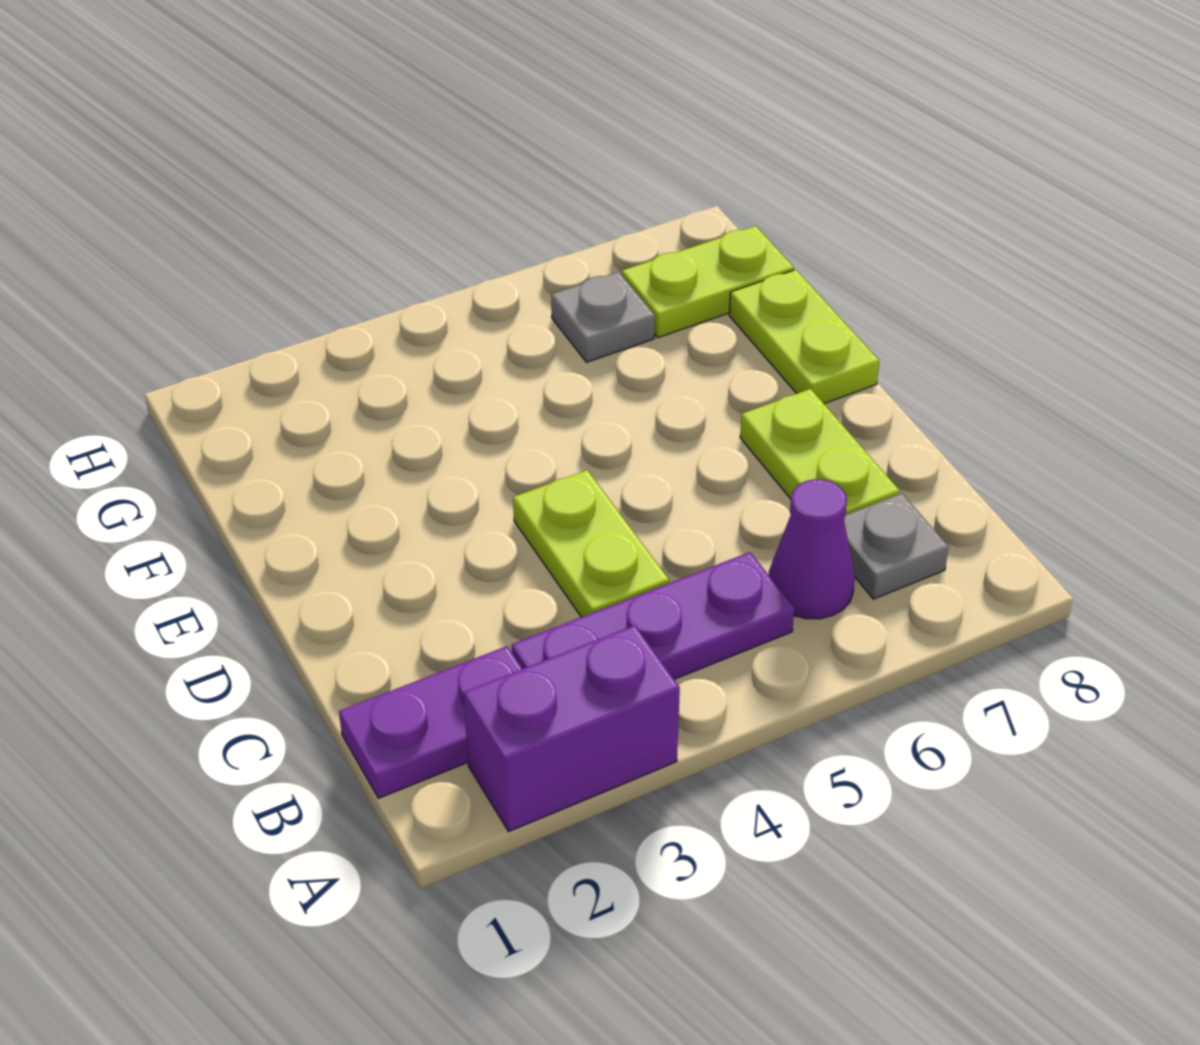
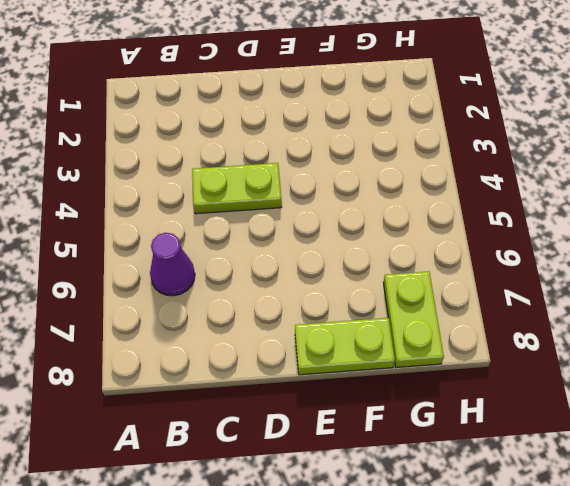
none -> purple brick A2:A3 level 1
none -> purple plate B1:B2 level 1

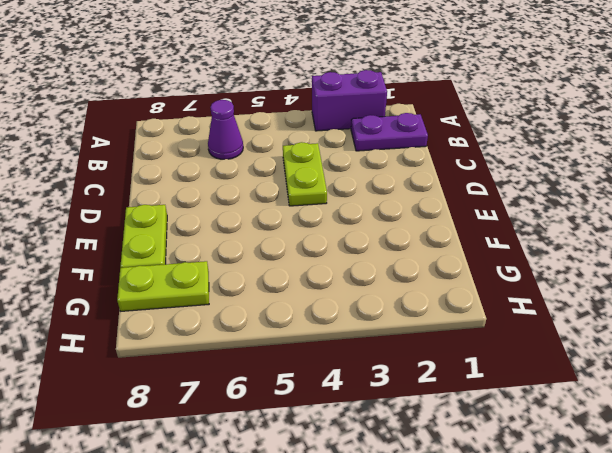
none -> purple plate B3:B5 level 1
none -> grey plate B7 level 1

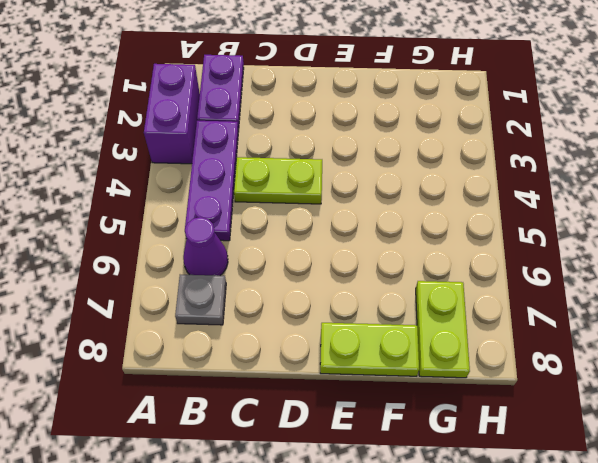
none -> lime plate C7:D7 level 1
none -> grey plate G6 level 1

